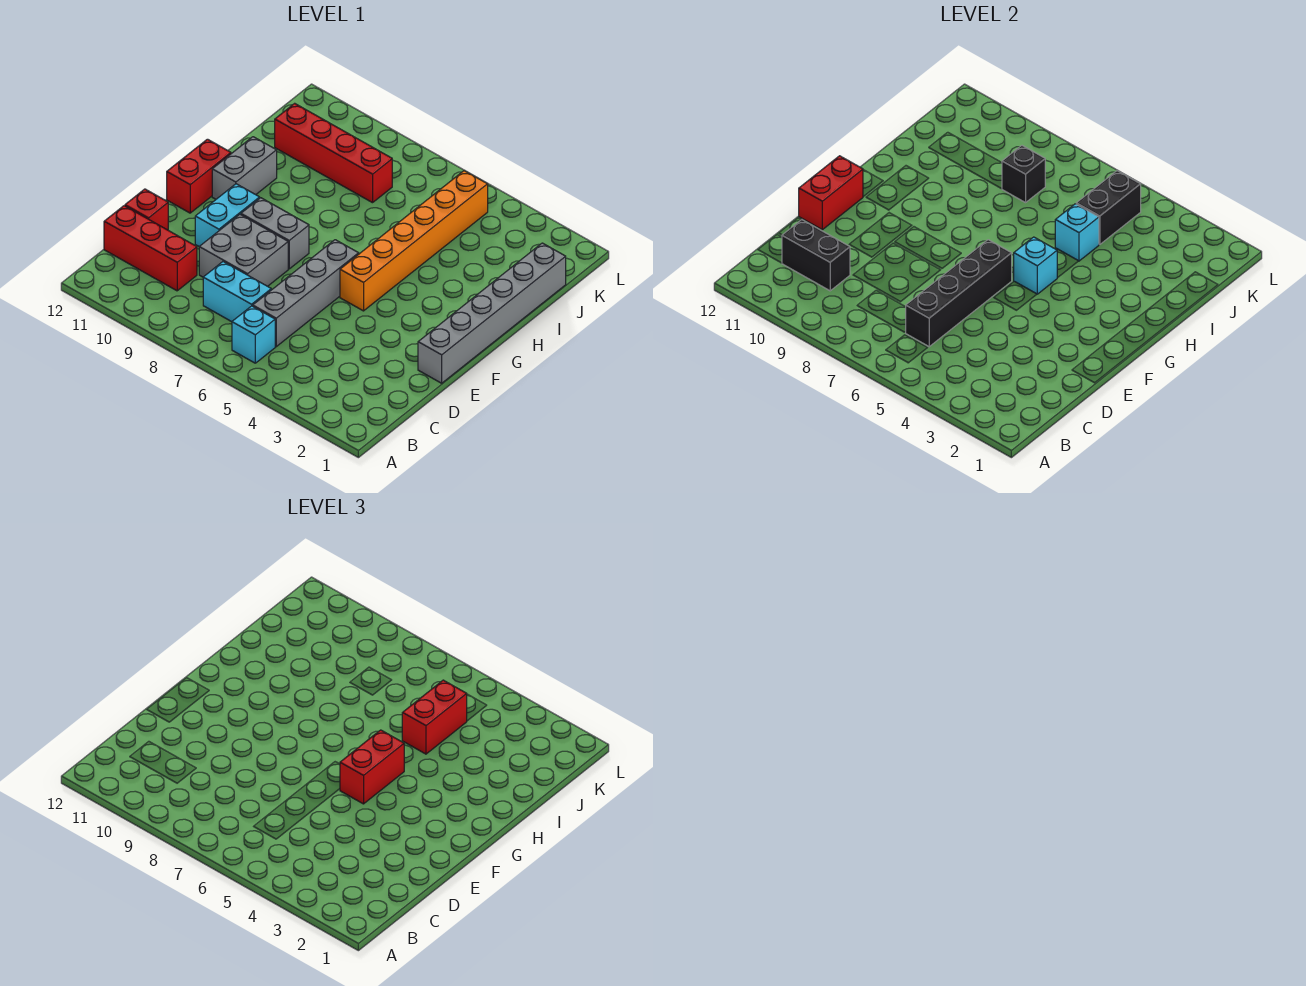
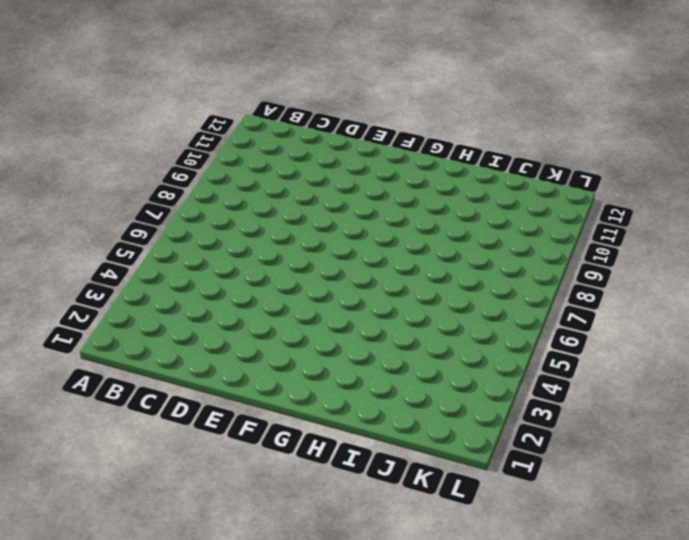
none -> cyan brick B6 level 1
none -> grey brick C6:F6 level 1
none -> cyan brick C7:C8 level 1

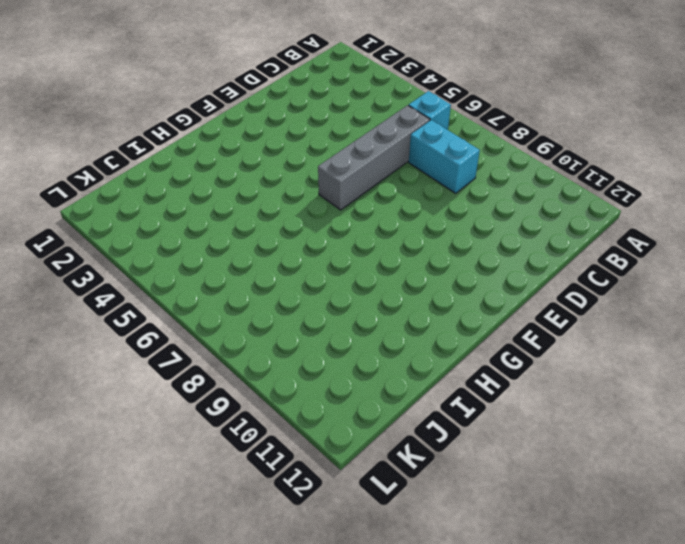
none -> red brick C10:C12 level 1
none -> grey brick D8:E9 level 1
none -> red brick D12 level 1

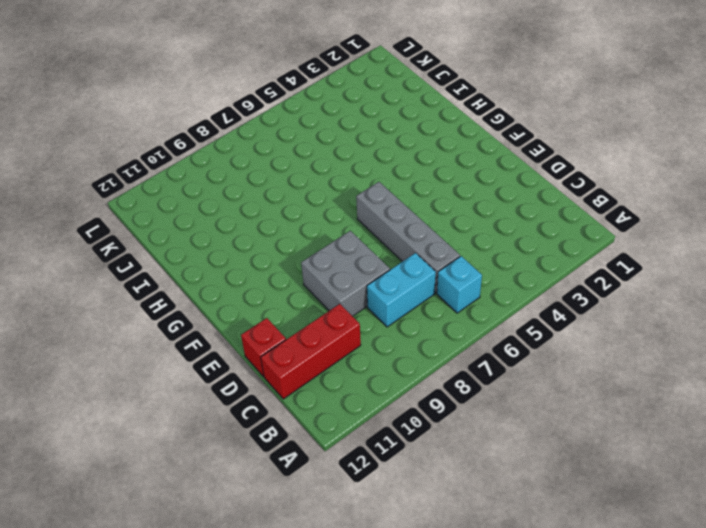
none -> grey brick E1:J1 level 1
none -> cyan brick E10:F10 level 1
none -> orange brick F5:K5 level 1

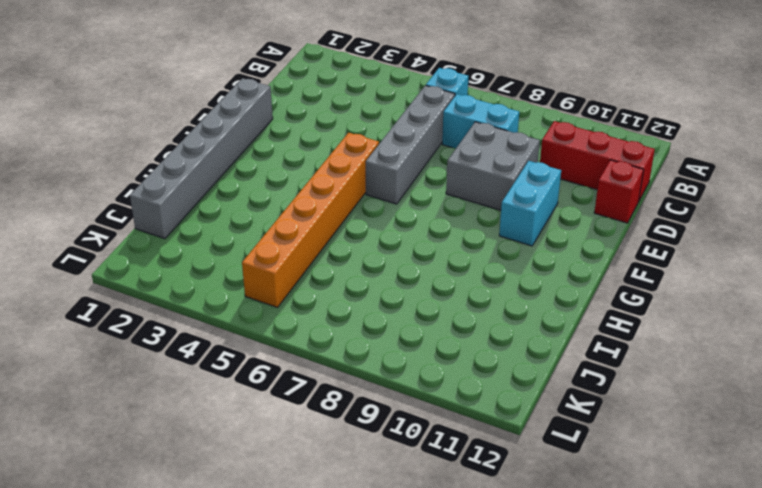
none -> grey brick F8:F9 level 1
none -> red brick F12:G12 level 1
none -> grey brick G11:H11 level 1

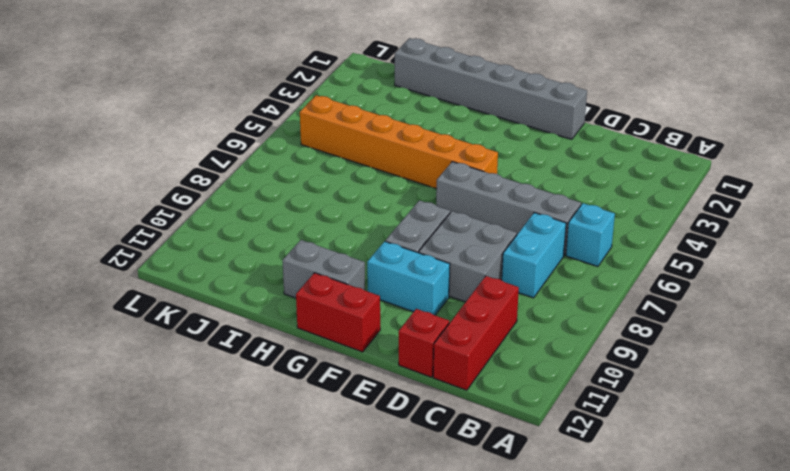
none -> red brick J8:J11 level 1
none -> black brick C6:F6 level 2
none -> black brick C10:C11 level 2

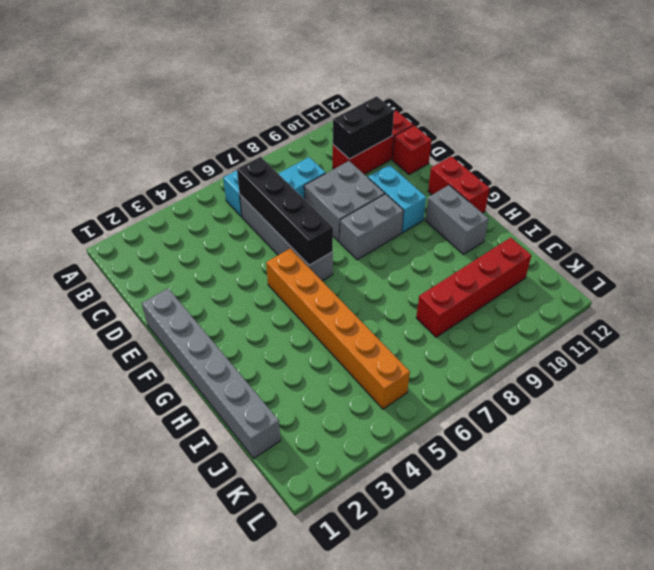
none -> red brick E12:F12 level 2
none -> cyan brick G5 level 2
none -> cyan brick I5 level 2

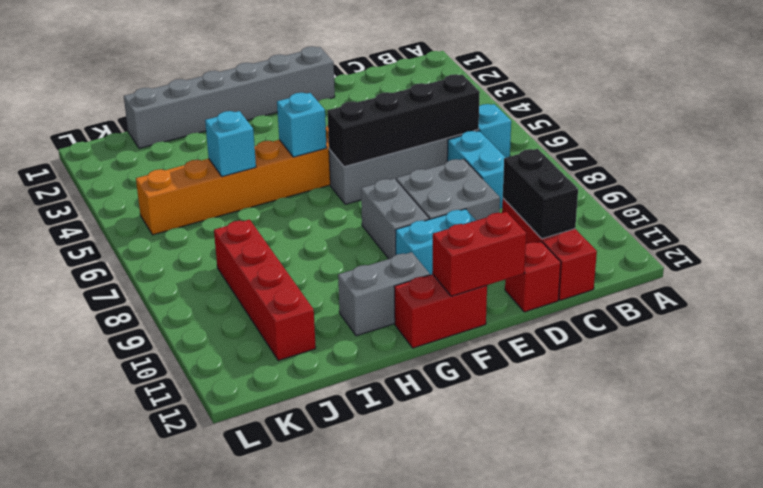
none -> black brick J5:K5 level 2
none -> black brick J8 level 2
none -> red brick F5:G5 level 3

